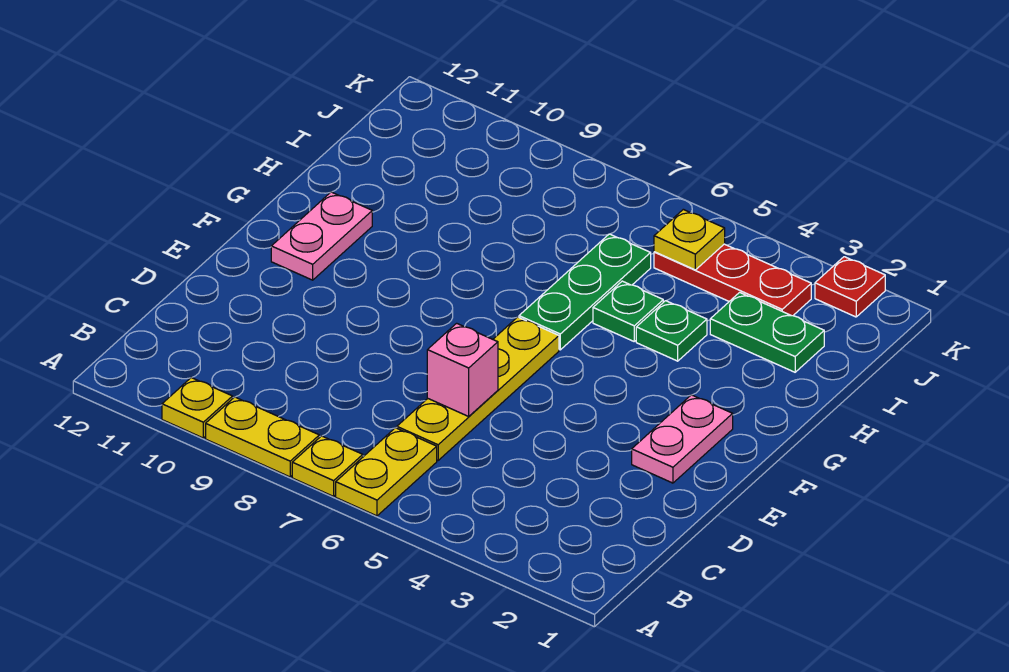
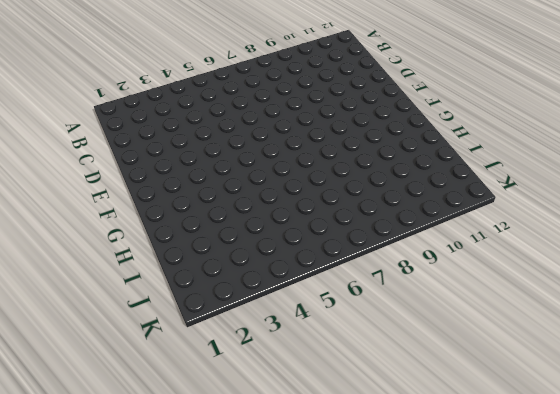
none -> yellow plate A6:B6 level 1
none -> yellow plate A7 level 1
none -> yellow plate A8:A9 level 1

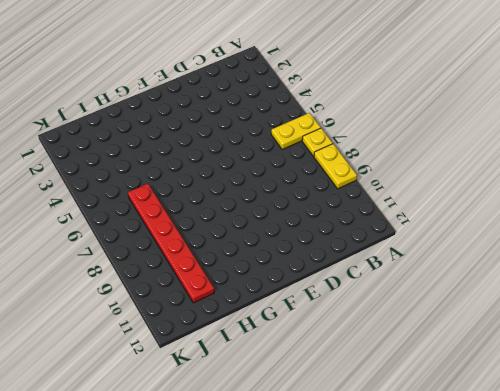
red plate I6:I11 level 1 -> green plate G6:I6 level 1
none -> yellow plate A10 level 1
none -> yellow plate C6:F6 level 1
none -> pink plate E2:F2 level 1

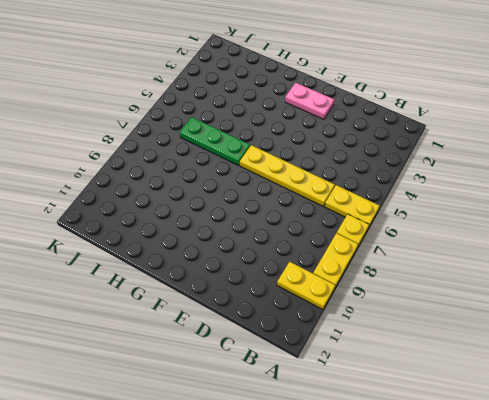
yellow plate A10:B10 level 1 -> yellow plate A10 level 1
none -> pink plate F11:G11 level 1
none -> green plate H4 level 1
none -> green plate H5 level 1

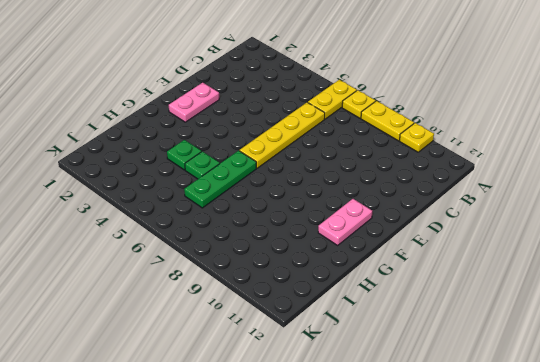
none -> green plate I2:I3 level 1
none -> red plate J3:J5 level 1
none -> red plate K2 level 1

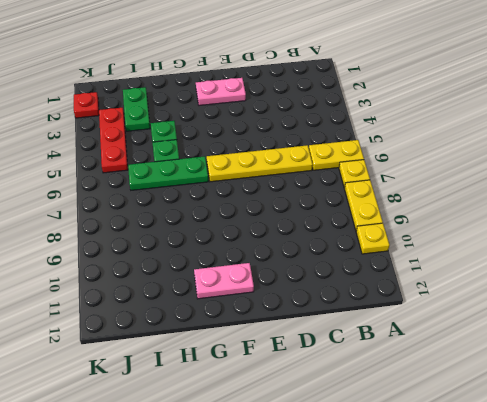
none -> pink brick D6 level 2
none -> yellow plate J5 level 2

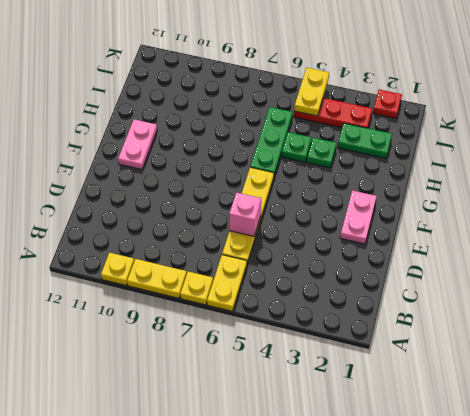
yellow plate J5:K5 level 2 -> yellow plate J5 level 2

